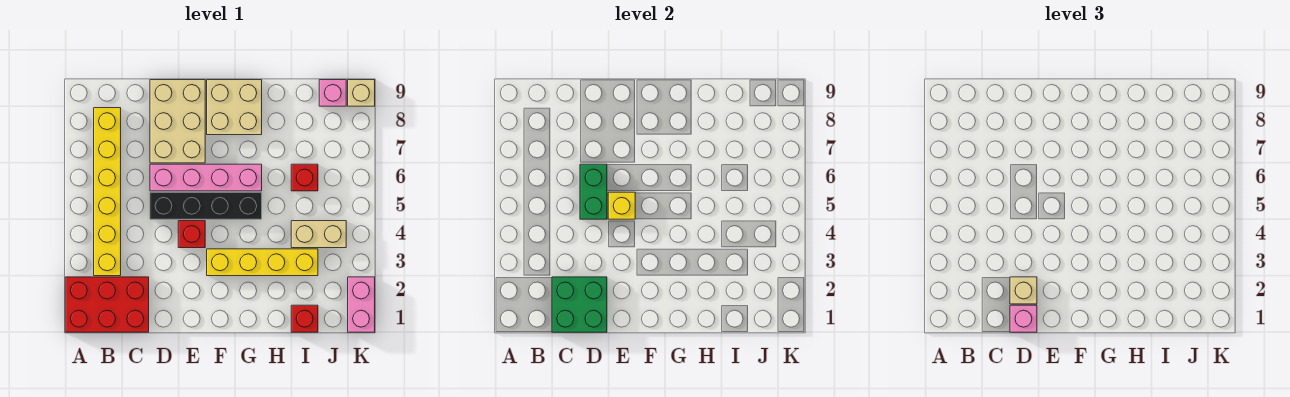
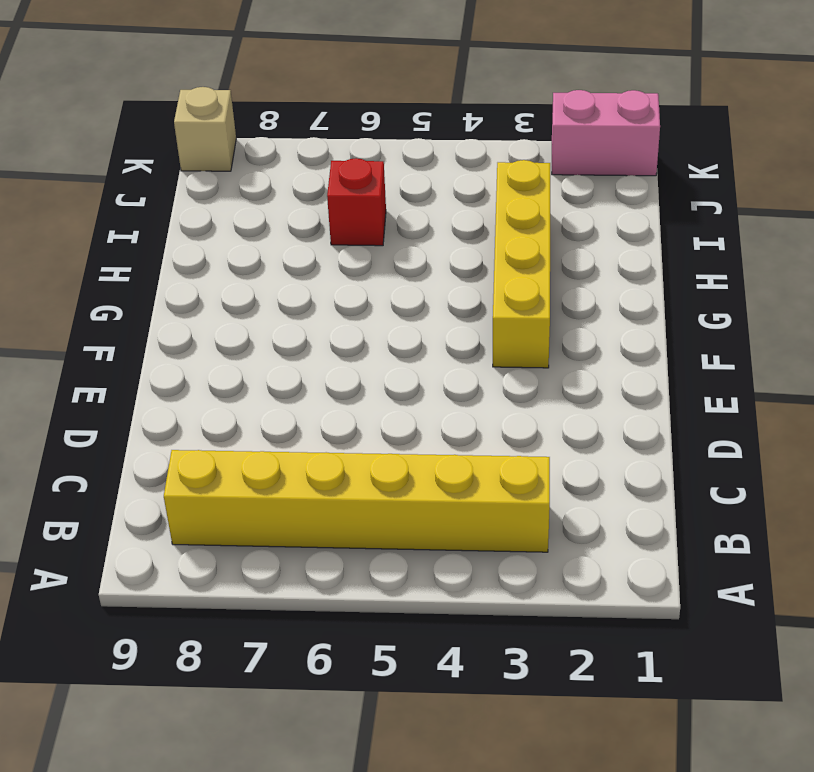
none -> red brick A1:C2 level 1
none -> black brick D5:G5 level 1
none -> pink brick D6:G6 level 1

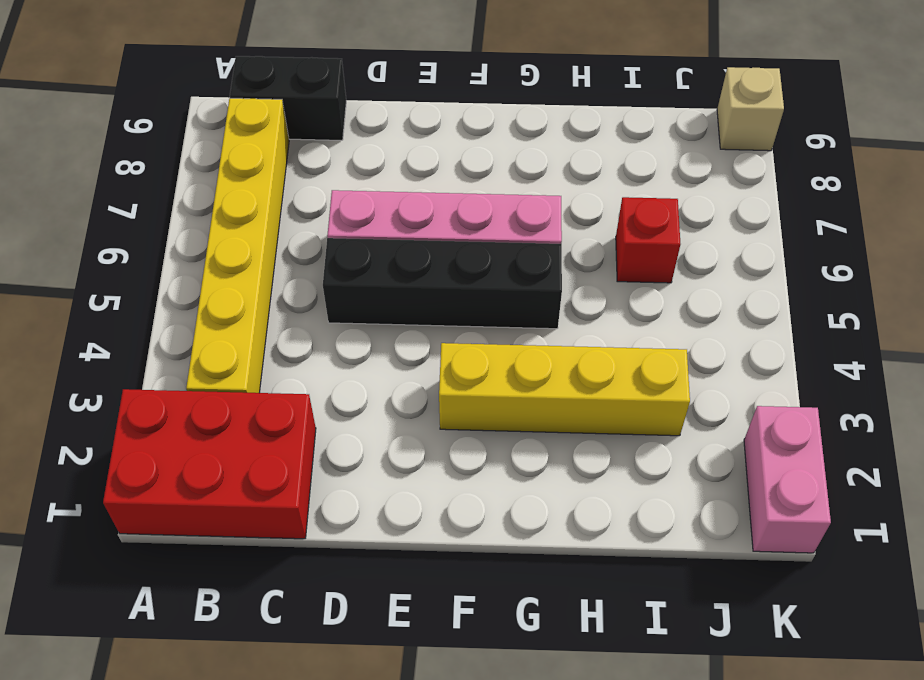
black brick B9:C9 level 1 -> none
none -> tan brick D7:E9 level 1
none -> red brick E4 level 1
none -> tan brick F8:G9 level 1

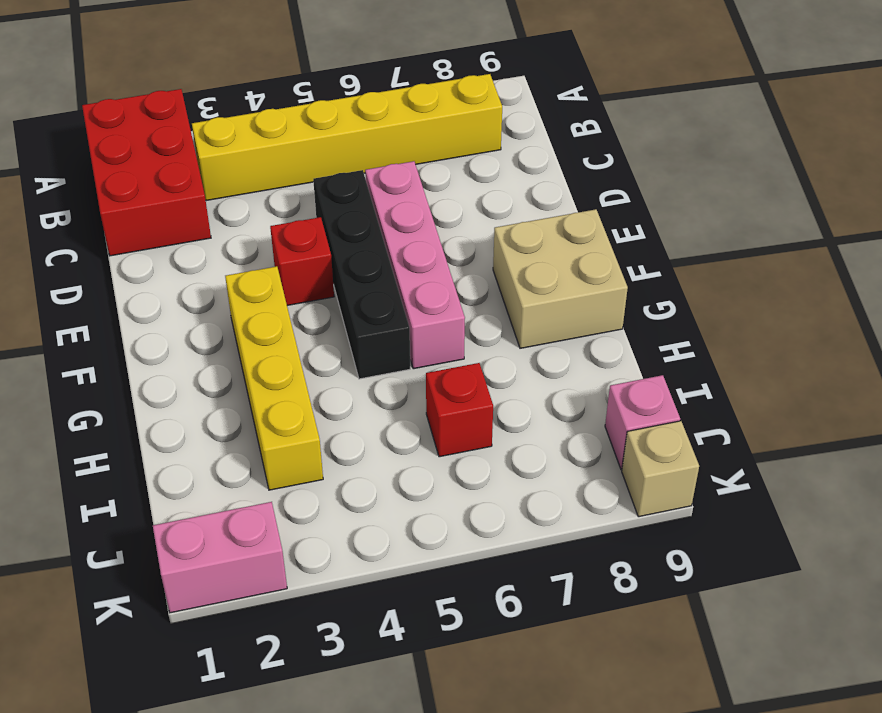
none -> tan brick D7:E9 level 1
none -> red brick I1 level 1
none -> tan brick I4:J4 level 1

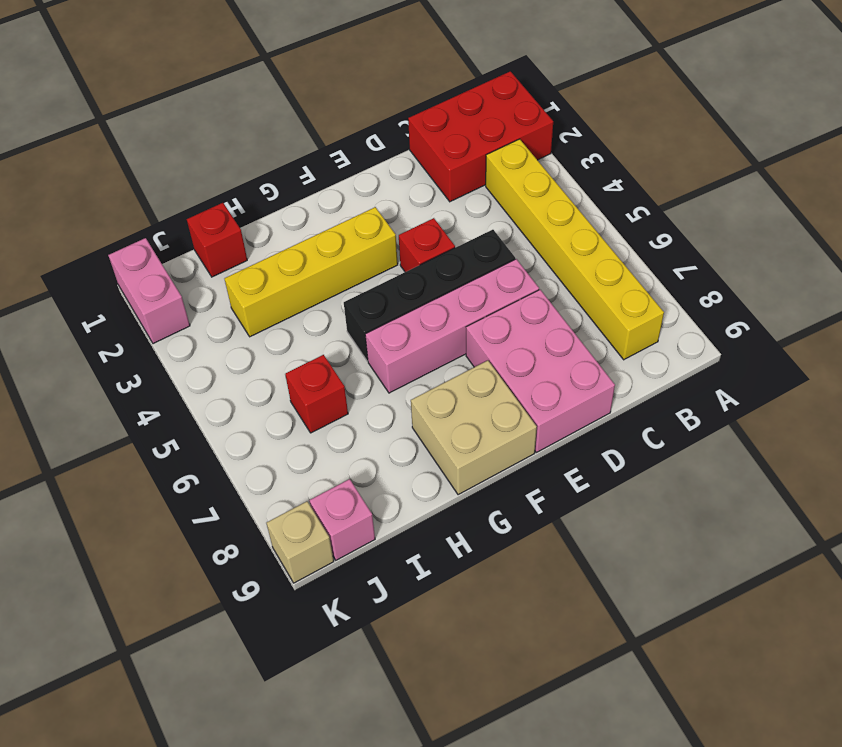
pink brick D7:E9 level 1 -> tan brick D7:E9 level 1
none -> tan brick I4:J4 level 1
none -> green brick C1:D2 level 2
none -> green brick D5:D6 level 2

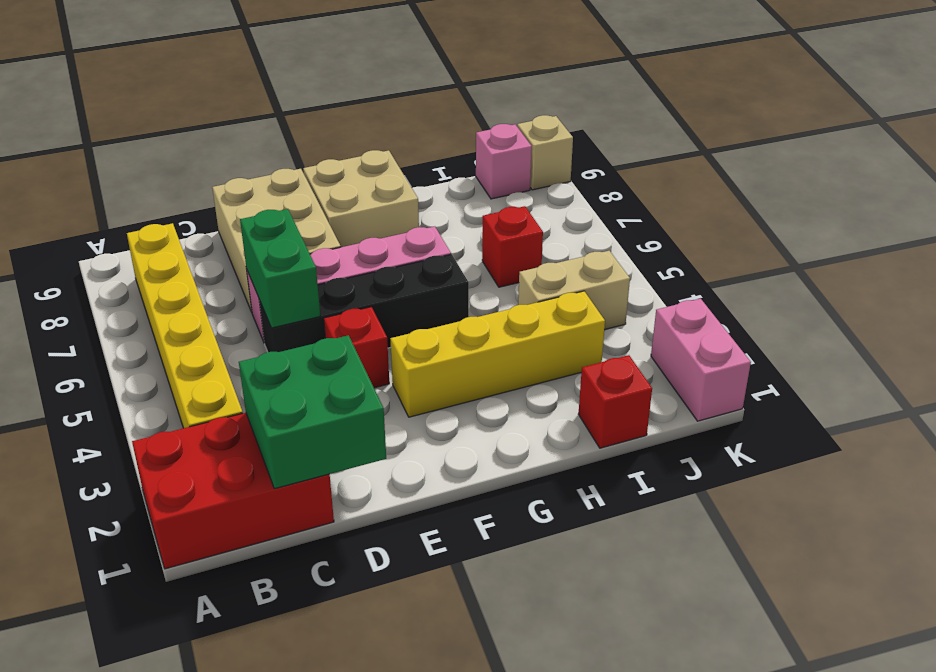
none -> yellow brick E5 level 2
none -> pink brick D1 level 3
none -> tan brick D2 level 3

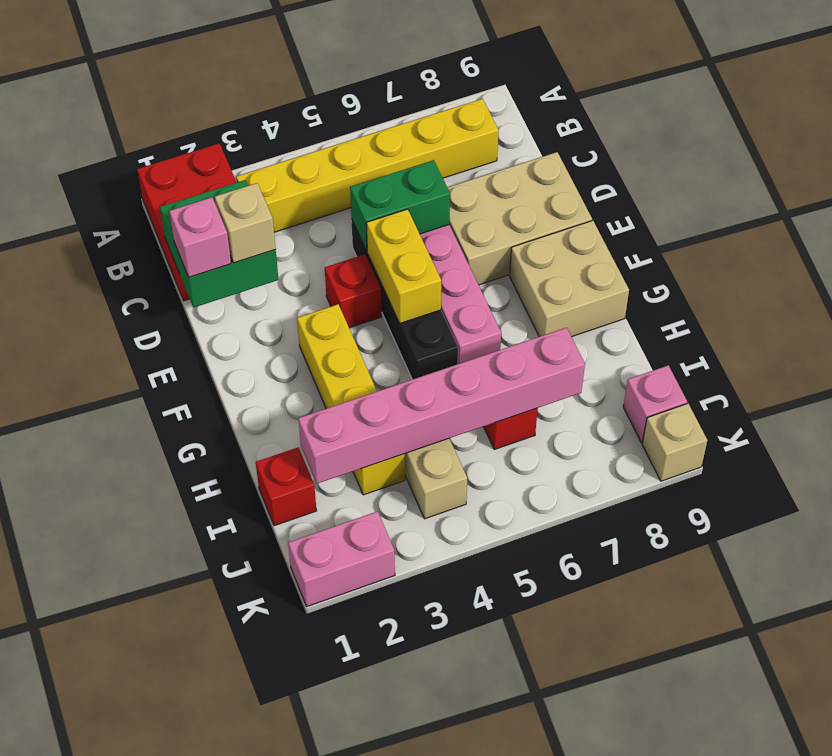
yellow brick E5:F5 level 2 -> yellow brick E5 level 2
pink brick I2:I7 level 2 -> none

